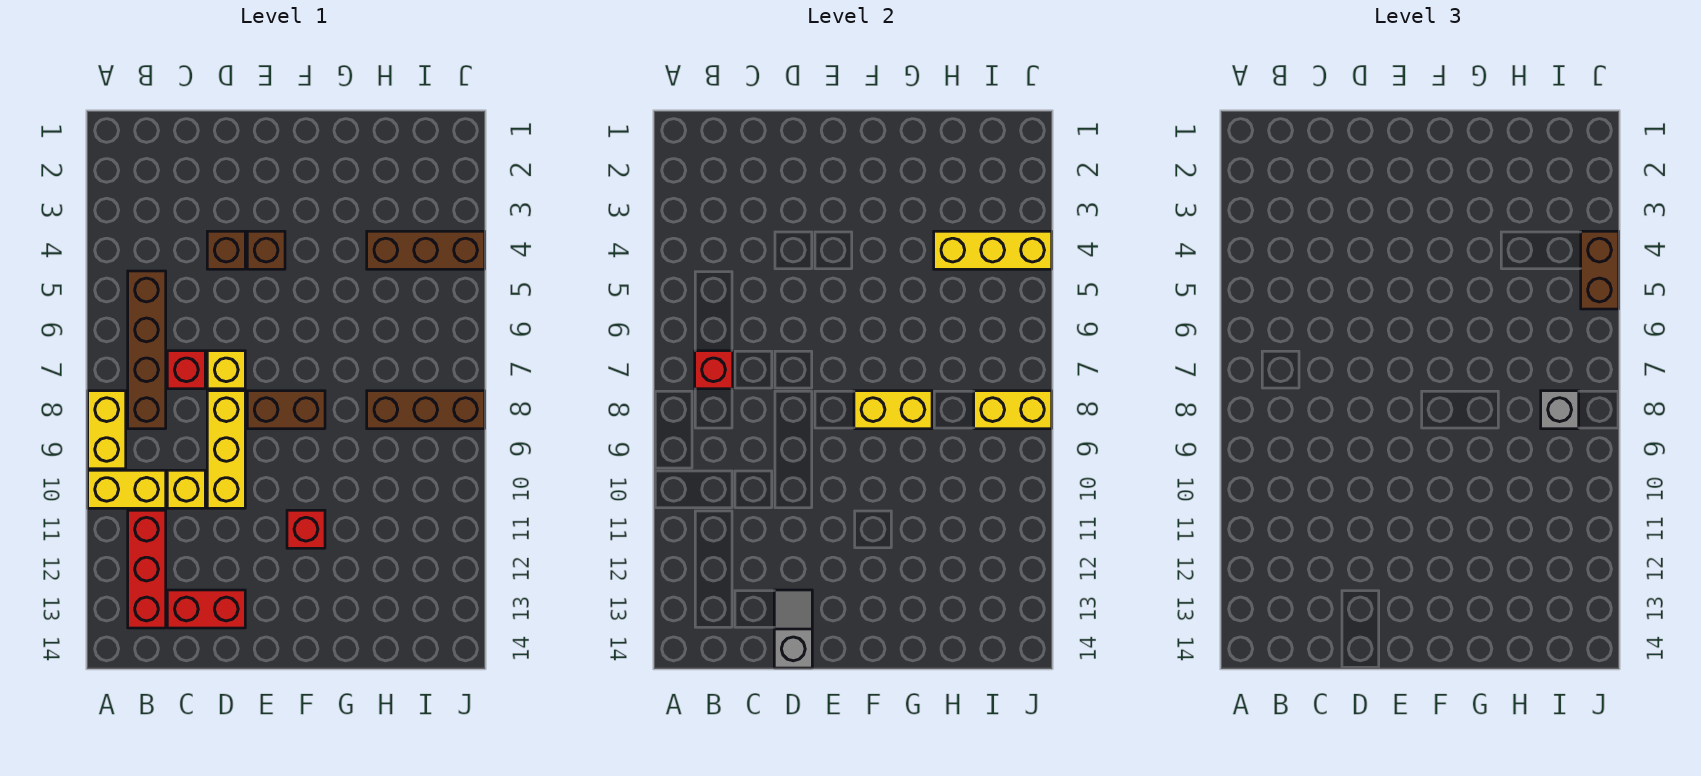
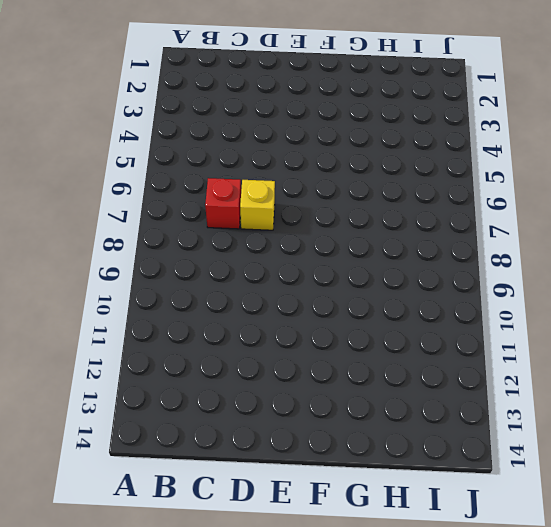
none -> yellow brick A8:A9 level 1
none -> yellow brick A10:B10 level 1
none -> brown brick B5:B8 level 1

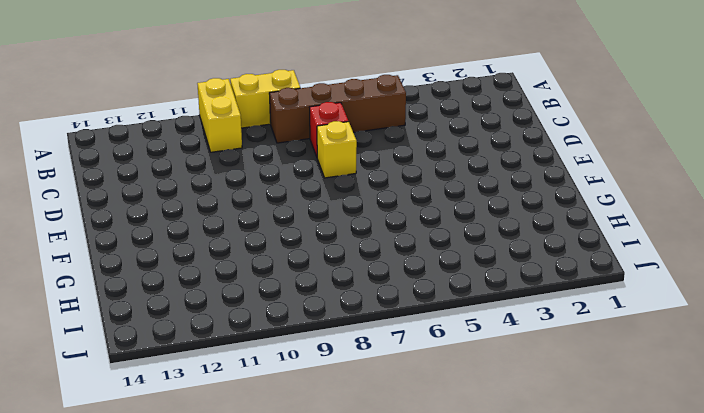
none -> red brick B11:B13 level 1
none -> yellow brick C10 level 1
none -> red brick C13:D13 level 1

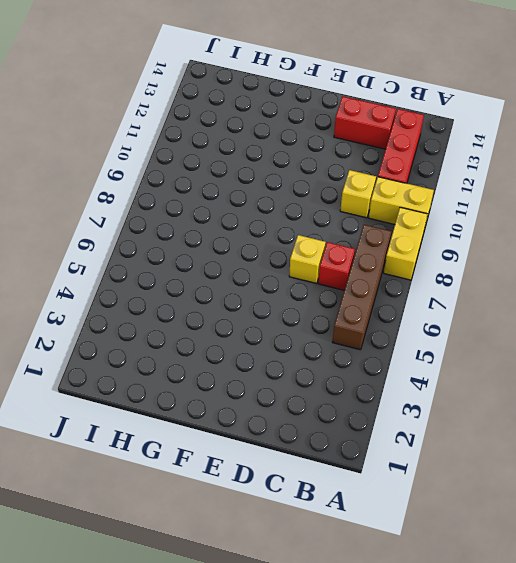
none -> brown brick D4 level 1
none -> yellow brick D8:D10 level 1
none -> brown brick E4 level 1

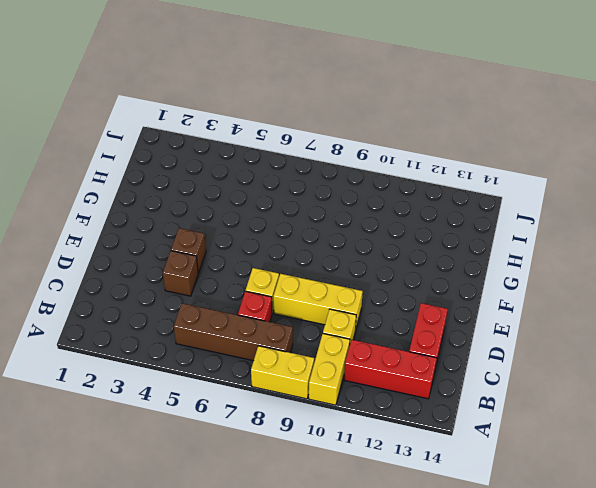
none -> brown brick E8:F8 level 1
none -> red brick F11 level 1
none -> brown brick H4:J4 level 1

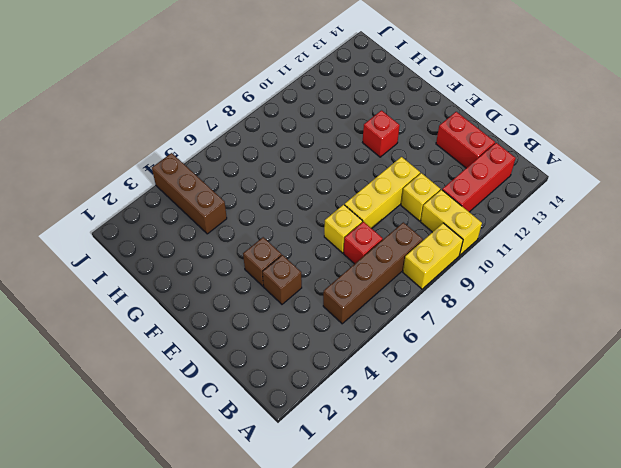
none -> brown brick E8:F8 level 1
none -> brown brick H8:J8 level 1
none -> red brick B7 level 2

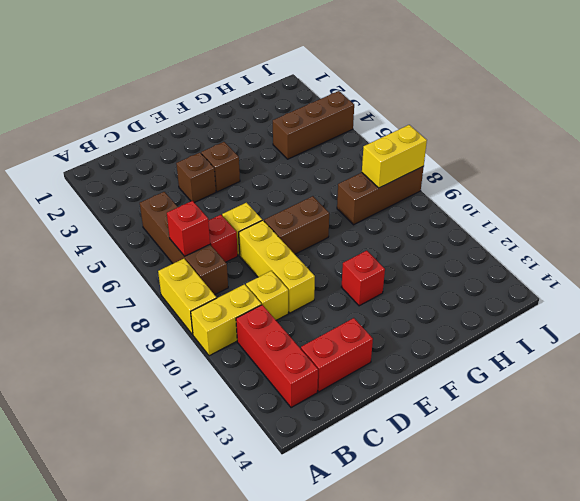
none -> grey slope D13:D14 level 2 top 14
none -> yellow brick F8:G8 level 2
none -> yellow brick H4:J4 level 2

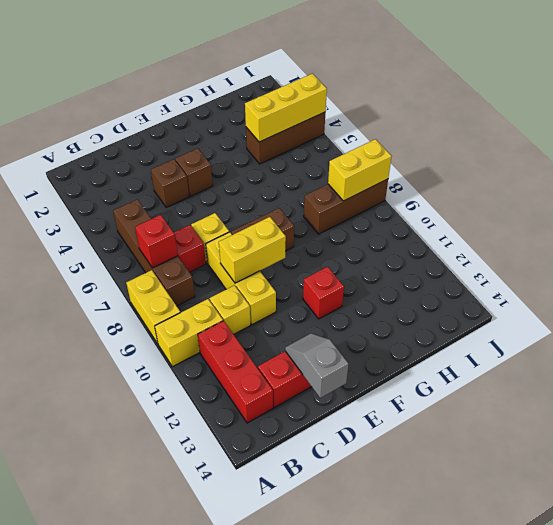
yellow brick D9:E9 level 2 -> yellow brick F8:G8 level 2
none -> grey brick I8 level 3
none -> brown brick J4:J5 level 3

